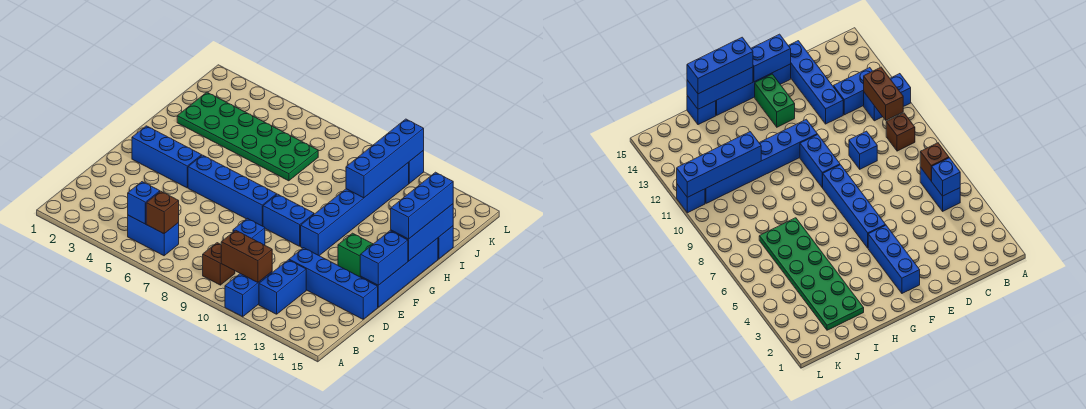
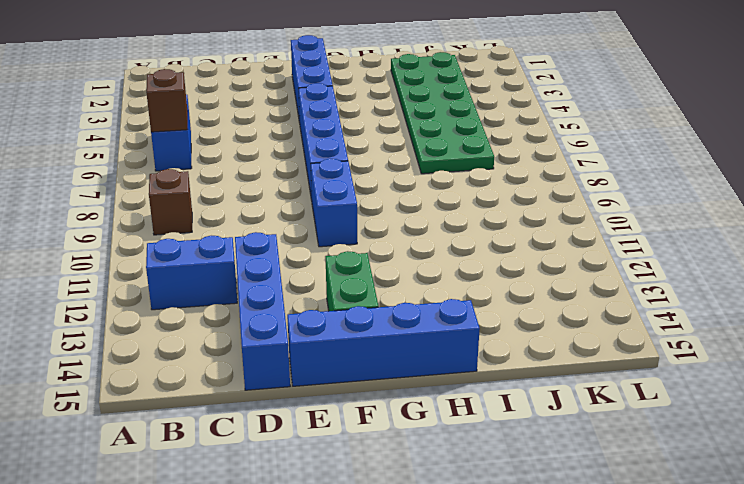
none -> blue brick A11:B11 level 1
none -> blue brick D9 level 1
none -> blue brick F11:K11 level 1

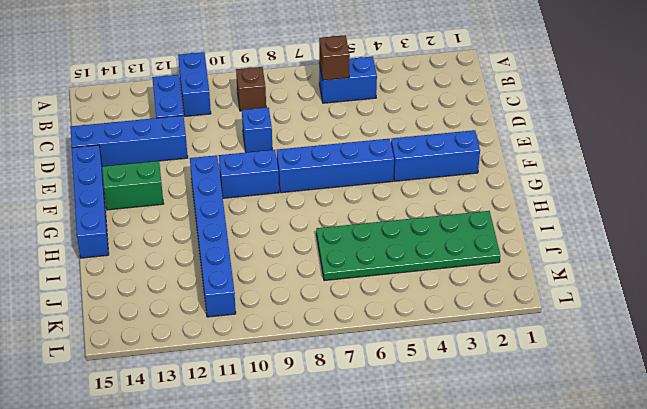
none -> blue brick I15 level 1
none -> blue brick L11 level 1
none -> blue brick B5 level 2

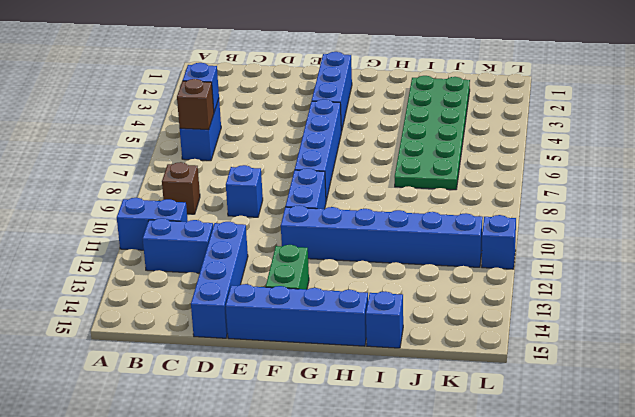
none -> brown brick B10:B11 level 2
none -> blue brick E15:F15 level 2
none -> blue brick G15:I15 level 2

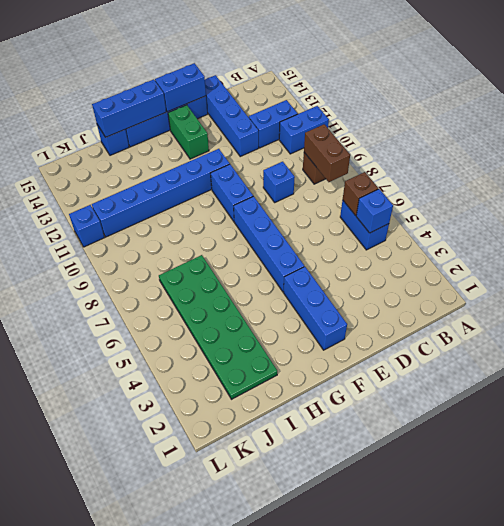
brown brick B8:B9 level 2 -> brown brick B10:B11 level 2
none -> blue brick I11:L11 level 2
none -> blue brick G15:I15 level 3

